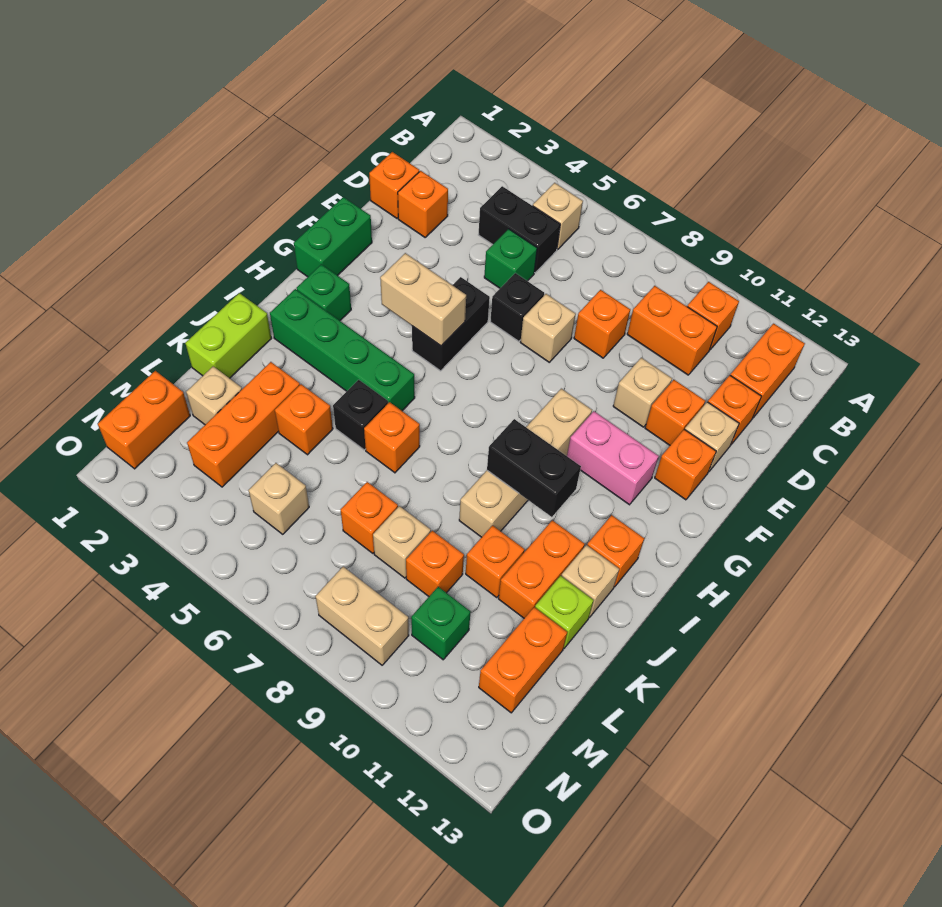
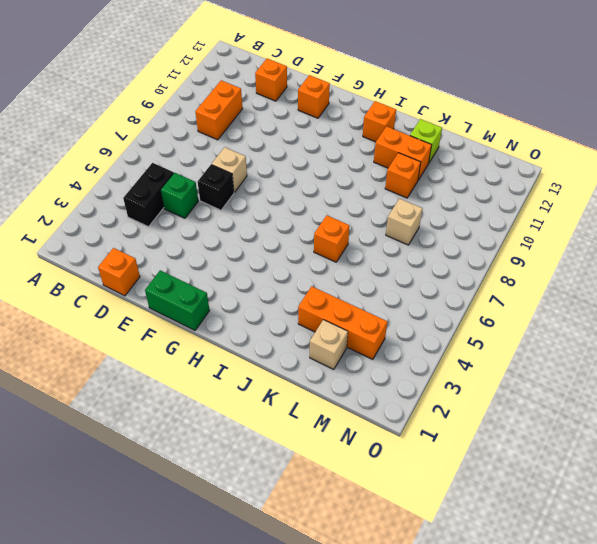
none -> tan brick B5 level 1
none -> orange brick B10 level 1
none -> orange brick B12:C12 level 1
none -> orange brick D2 level 1

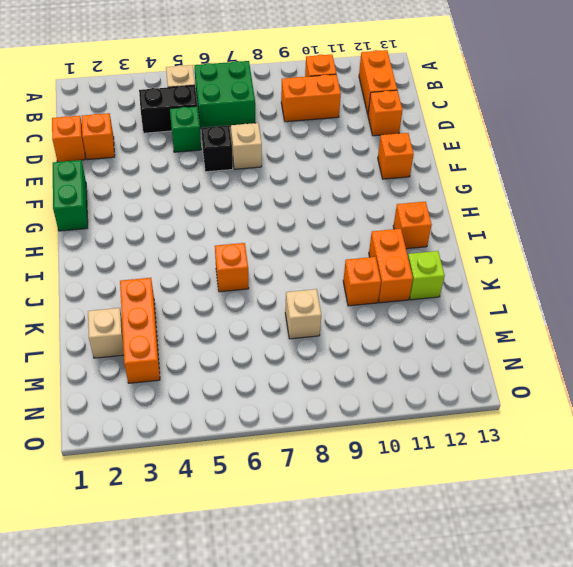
green brick B6:C7 level 1 -> none
none -> orange brick D8 level 1
none -> tan brick E10 level 1
none -> orange brick E11 level 1
none -> tan brick E12 level 1

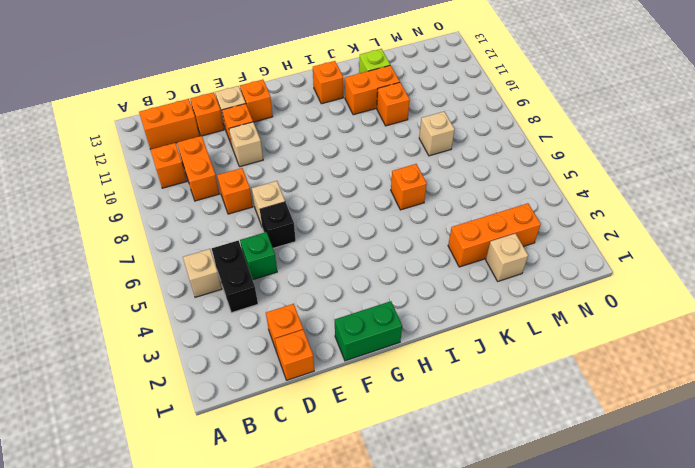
none -> black brick F5:G5 level 1
none -> tan brick G9:J9 level 1
none -> pink brick G10:G11 level 1
none -> green brick H2 level 1

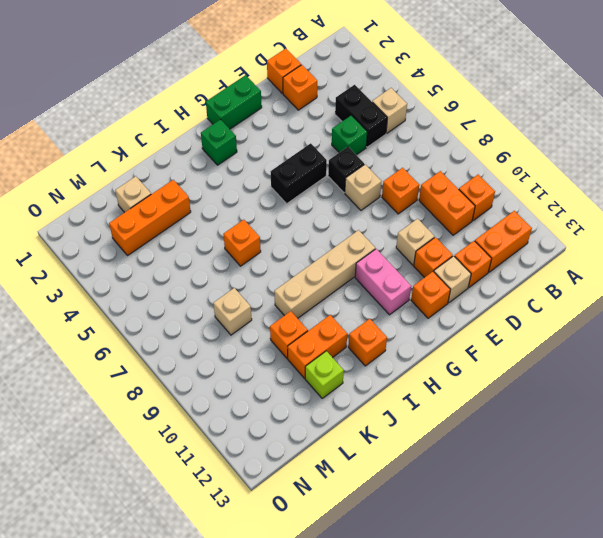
none -> green brick I2:I5 level 1
none -> lime brick J1:K1 level 1
none -> black brick J5 level 1
none -> tan brick J12 level 1

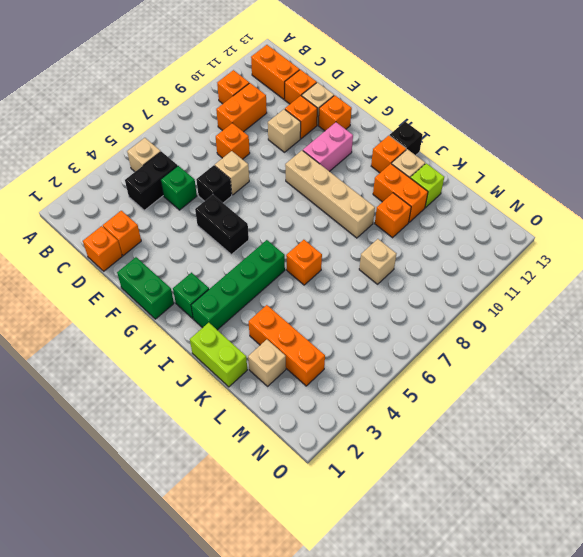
black brick I13 level 1 -> black brick J5 level 1
none -> orange brick K4 level 1
none -> orange brick L7 level 1
none -> orange brick L9 level 1
none -> orange brick L12:M12 level 1

